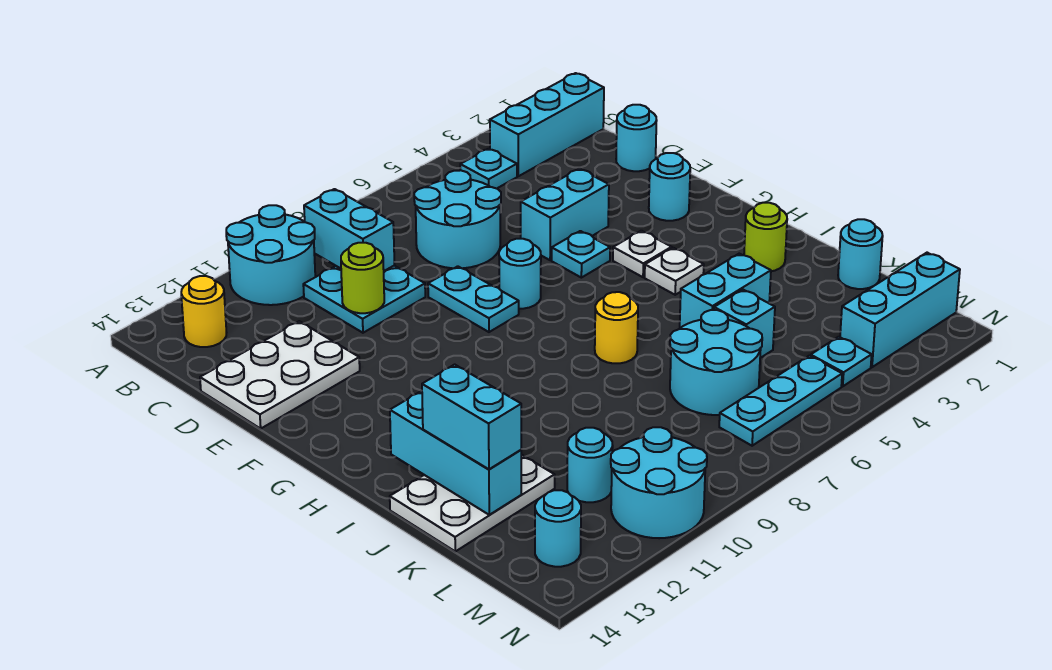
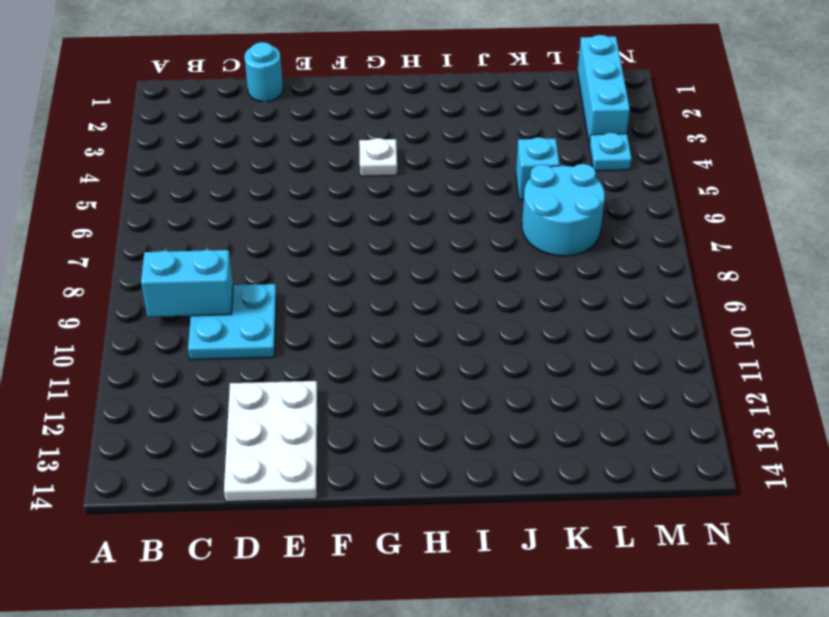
none -> cyan round brick A10:B11 level 1
none -> cyan brick B1:B3 level 1
none -> cyan plate B4 level 1
none -> yellow round brick B13 level 1

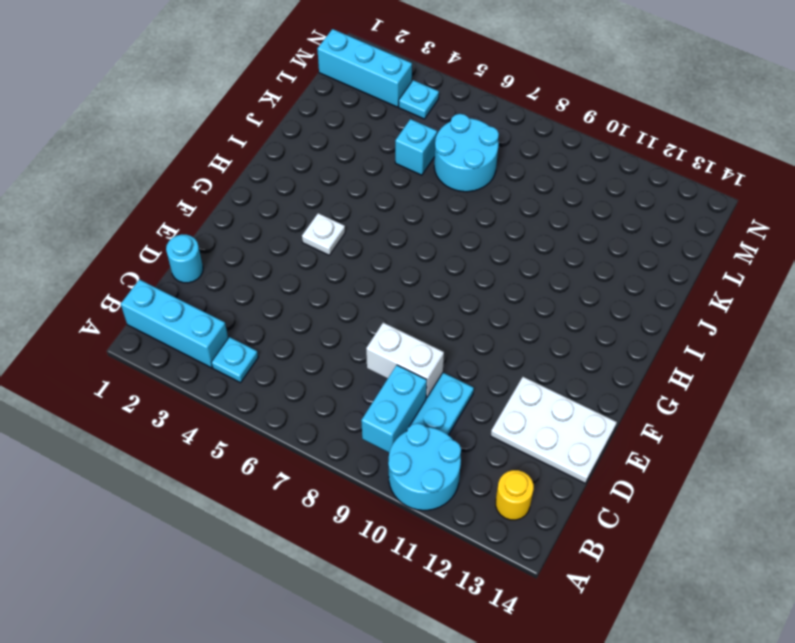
white brick D8:D9 level 2 -> none
none -> cyan round brick C6:D7 level 1
none -> cyan brick E4:E5 level 1
none -> cyan plate E8:F8 level 1
none -> cyan round brick F2 level 1

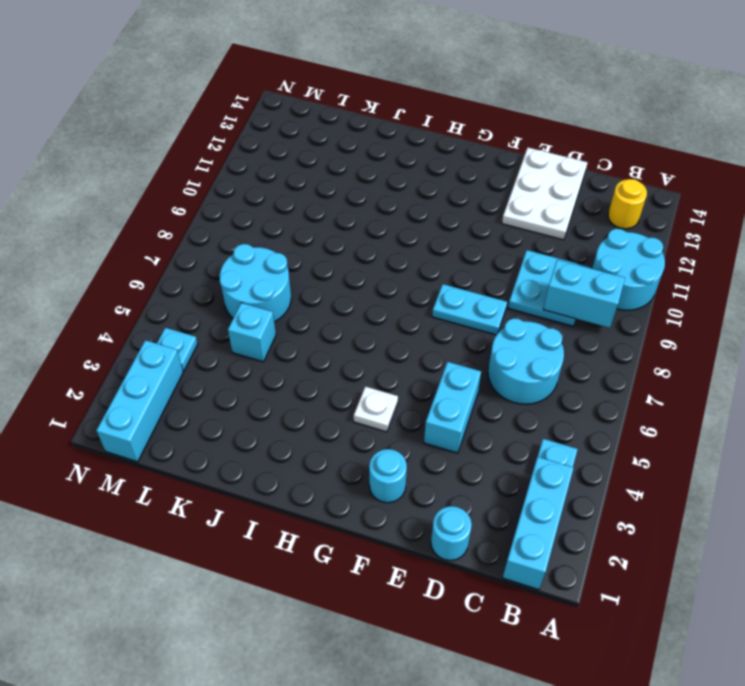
none -> cyan plate F5 level 1
none -> cyan round brick F7 level 1
none -> white plate H4 level 1
none -> lime round brick I2 level 1

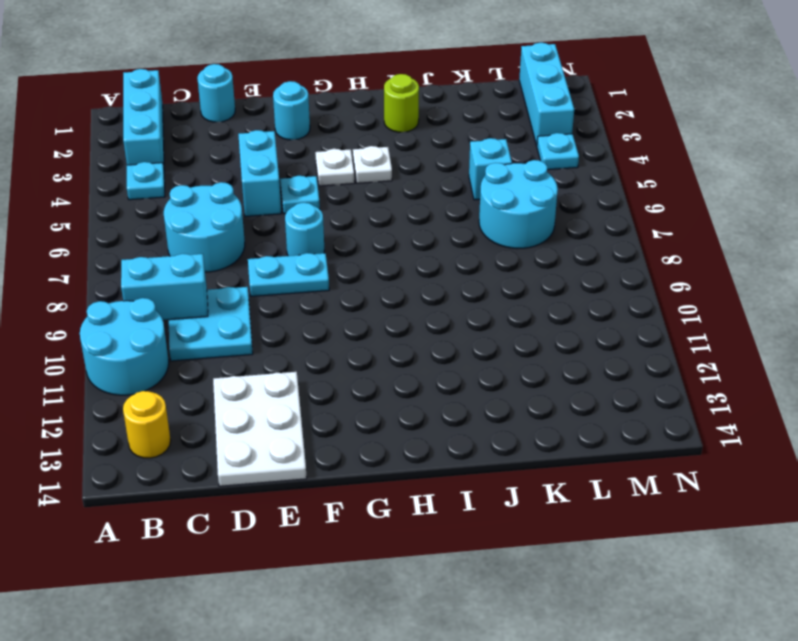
none -> yellow round brick I7 level 1
none -> cyan brick J4:J5 level 1
none -> white plate J12:K14 level 1
none -> cyan round brick K1 level 1

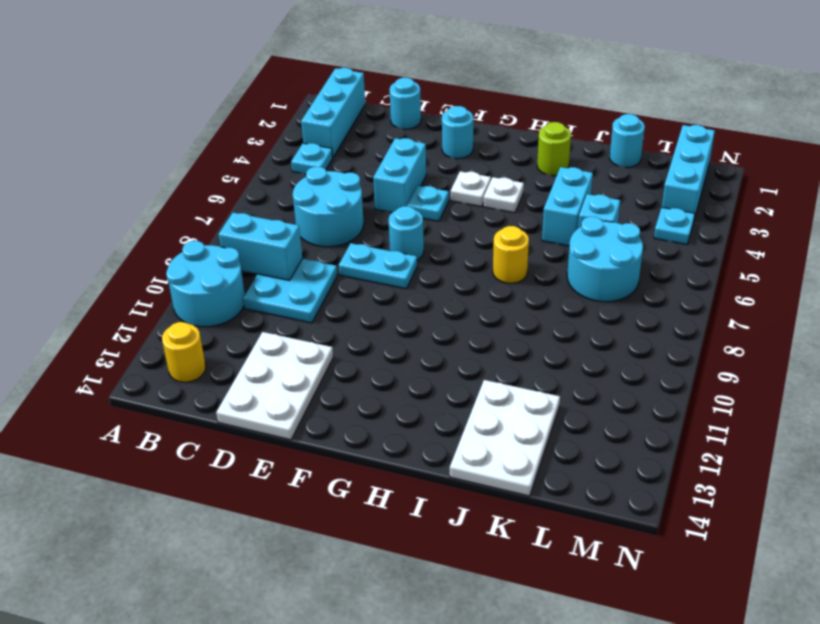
none -> cyan round brick L11 level 1
none -> cyan plate M5:M7 level 1
none -> cyan round brick M10:N11 level 1
none -> cyan round brick M13 level 1

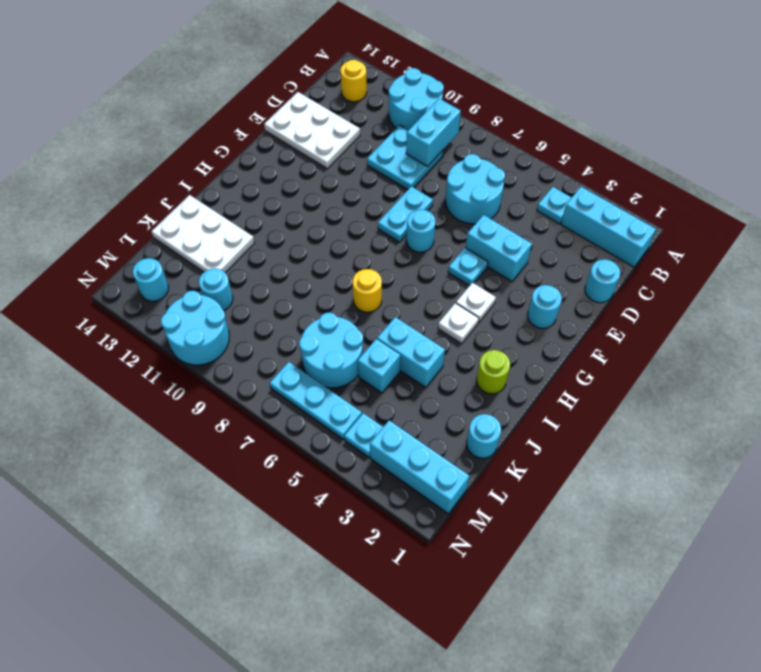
none -> lime round brick D10 level 2
none -> cyan brick I13:K13 level 2
none -> cyan brick J13:K13 level 3

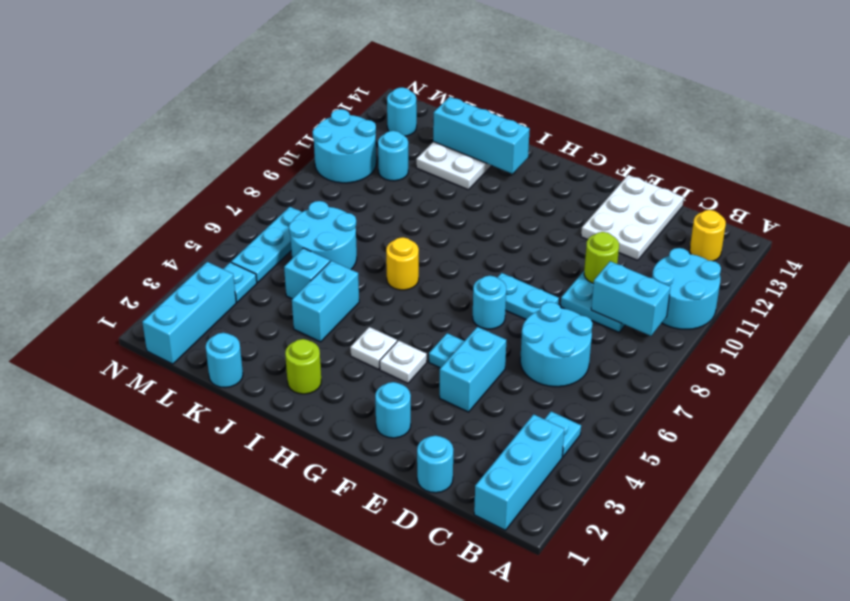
none -> cyan brick J13:K13 level 3

